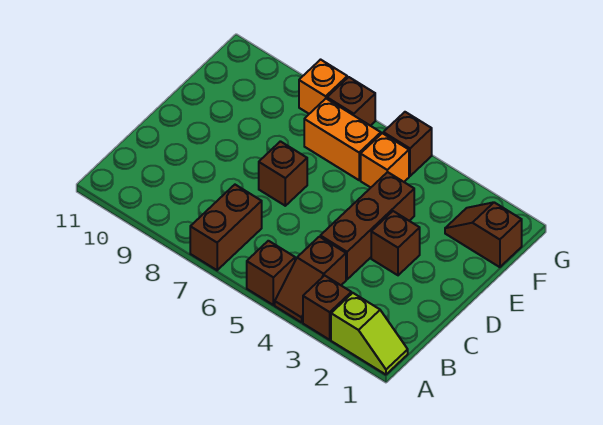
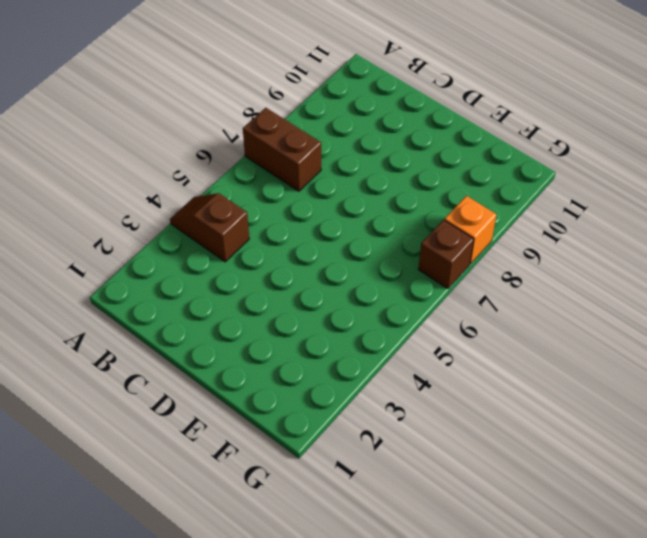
none -> lime slope A1:A2 level 1 top 2
none -> brown brick A3 level 1
none -> brown brick A5 level 1

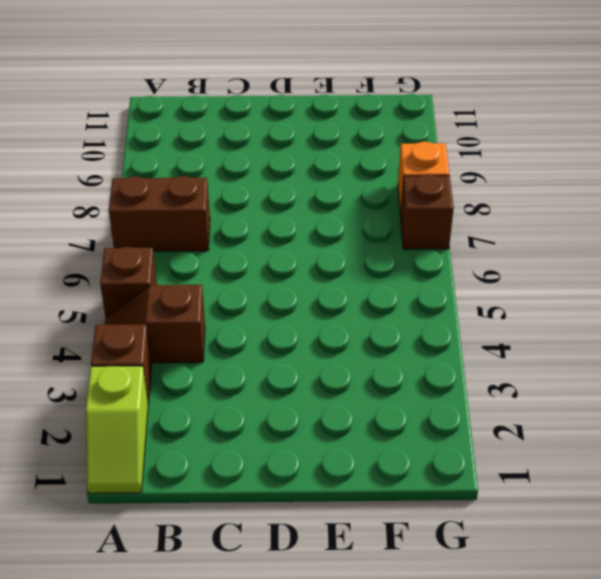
none -> brown brick C4:E4 level 1
none -> brown brick D3 level 1
none -> brown brick D7 level 1

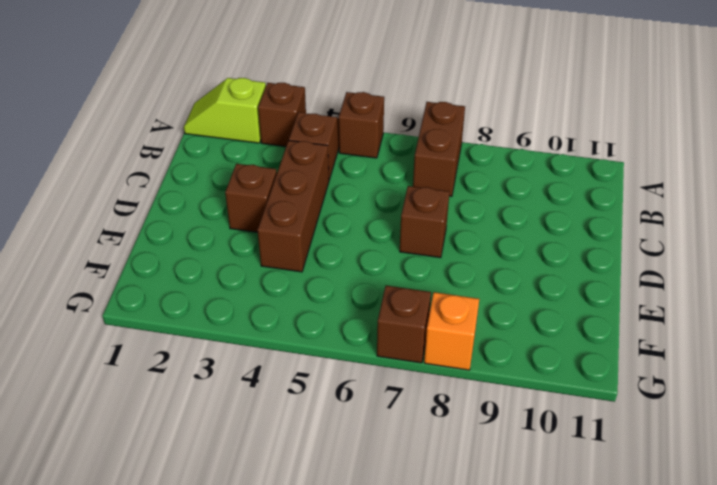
none -> brown slope F1:F2 level 1 top 1
none -> orange brick F5 level 1
none -> orange brick F6:F7 level 1

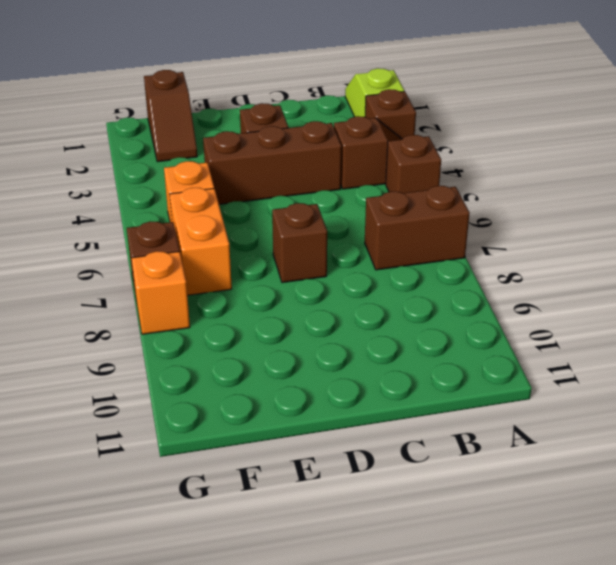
none -> brown brick G5 level 1

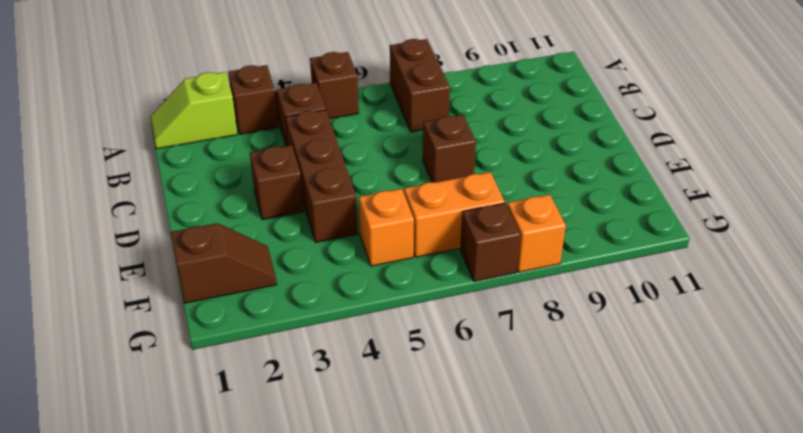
none -> brown brick G5 level 1

